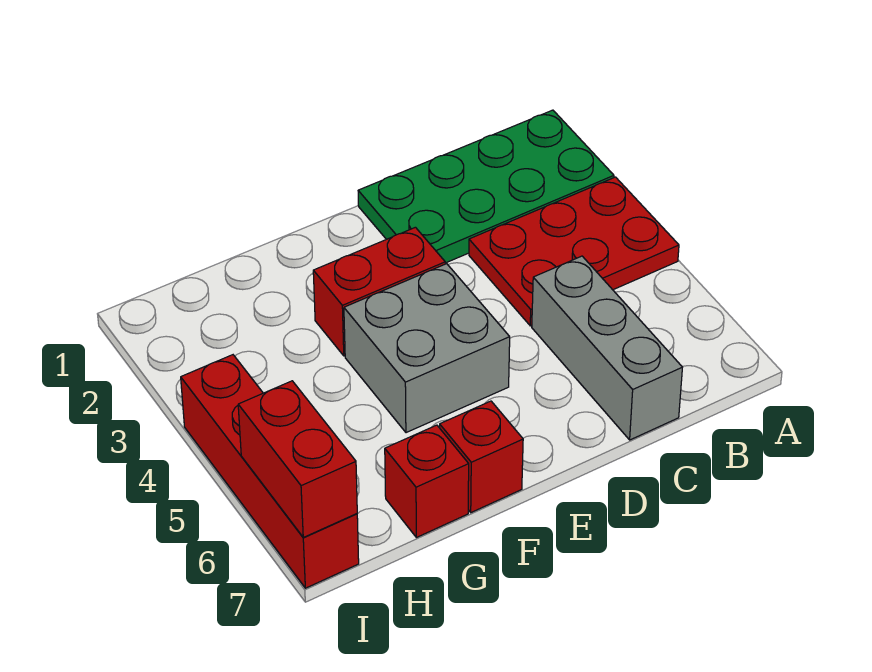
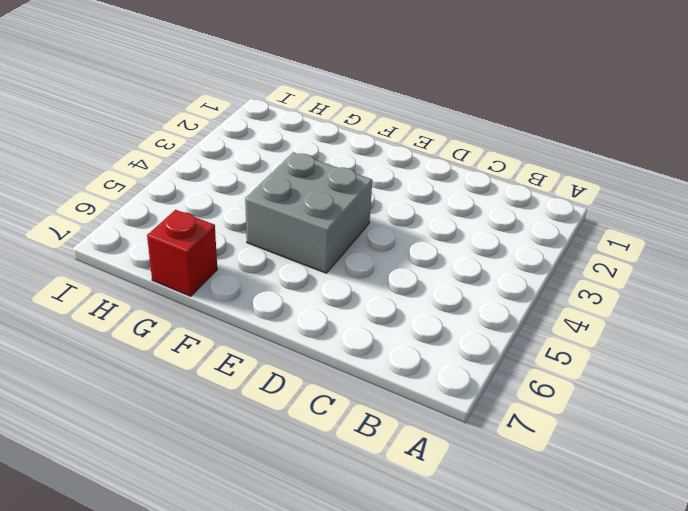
none -> green plate A1:D2 level 1
none -> red plate A3:C4 level 1

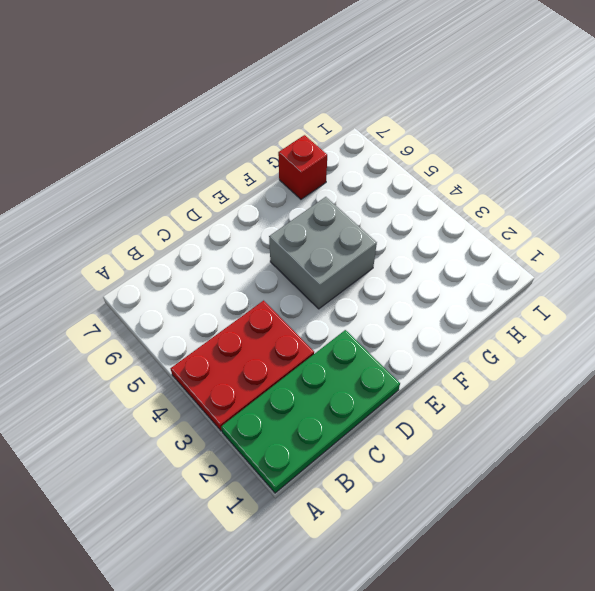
none -> grey brick C5:C7 level 1
none -> red brick E3:F3 level 1

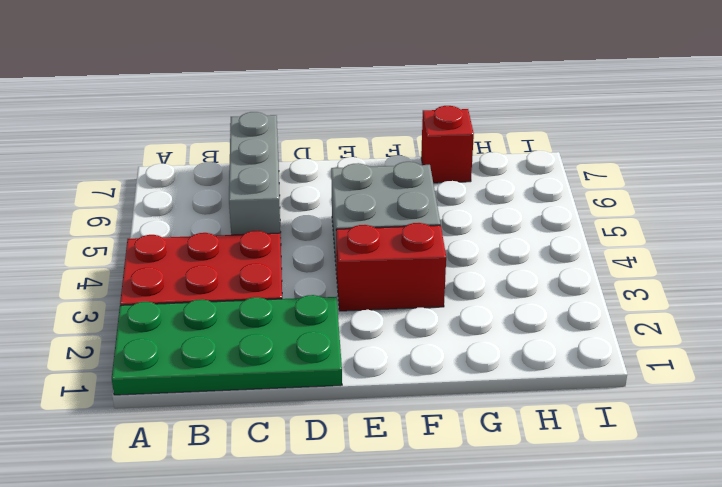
none -> red brick F7 level 1
none -> red brick I4:I7 level 1

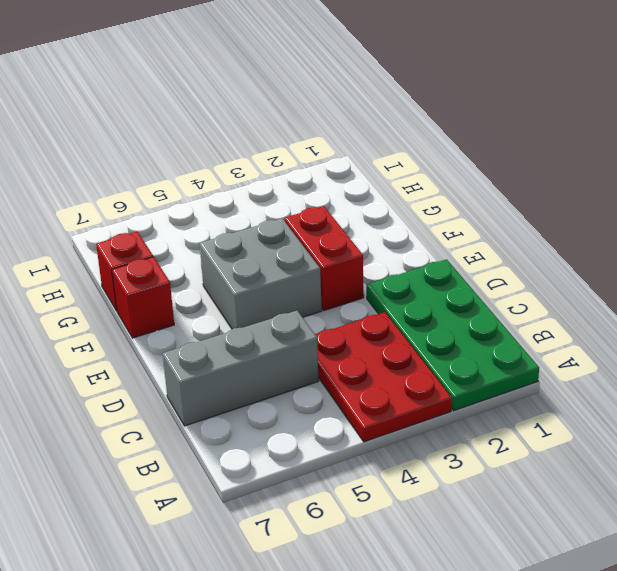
none -> red brick I4:I7 level 1
none -> red brick I6:I7 level 2

